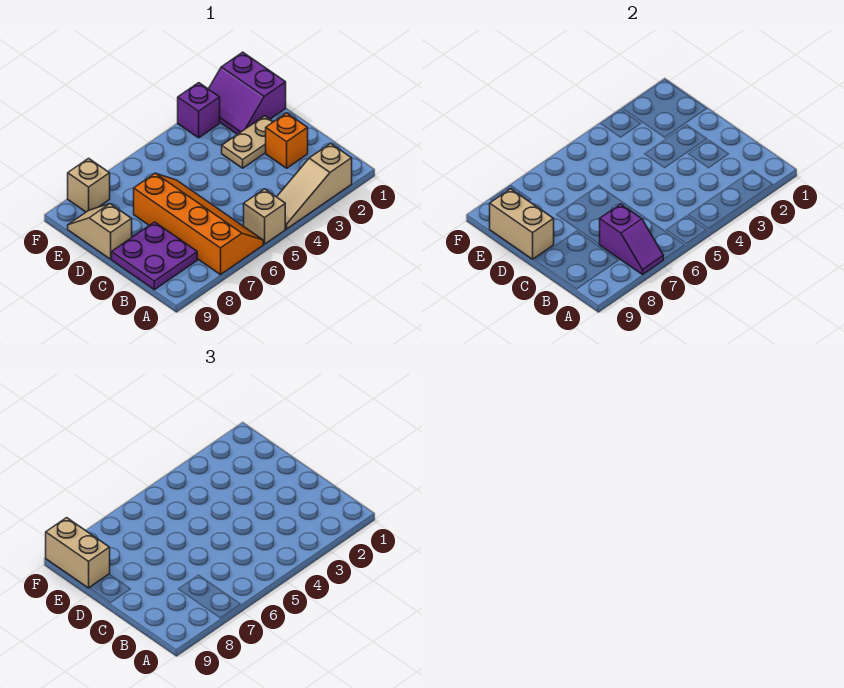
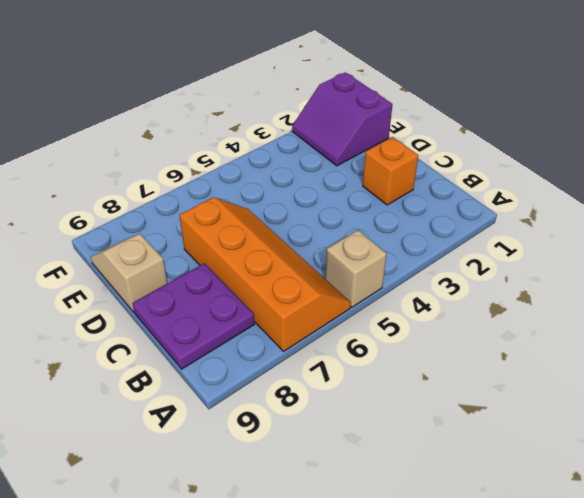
none -> tan slope A2:A4 level 1 top 2
none -> tan plate D2:D3 level 1
none -> purple brick F3 level 1

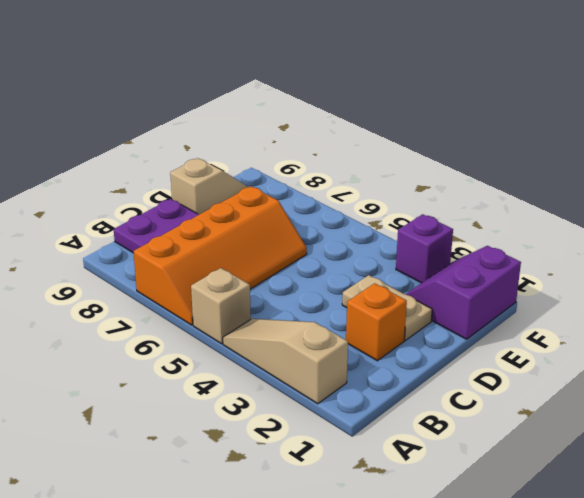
none -> tan brick F8 level 1
none -> purple slope A7:B7 level 2 top B
none -> tan brick D9:E9 level 2

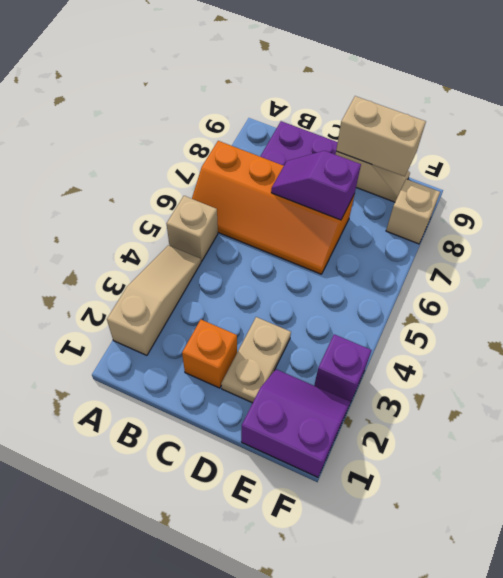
purple slope C7:D7 level 2 top D -> purple slope A7:B7 level 2 top B
none -> tan brick E9:F9 level 3

